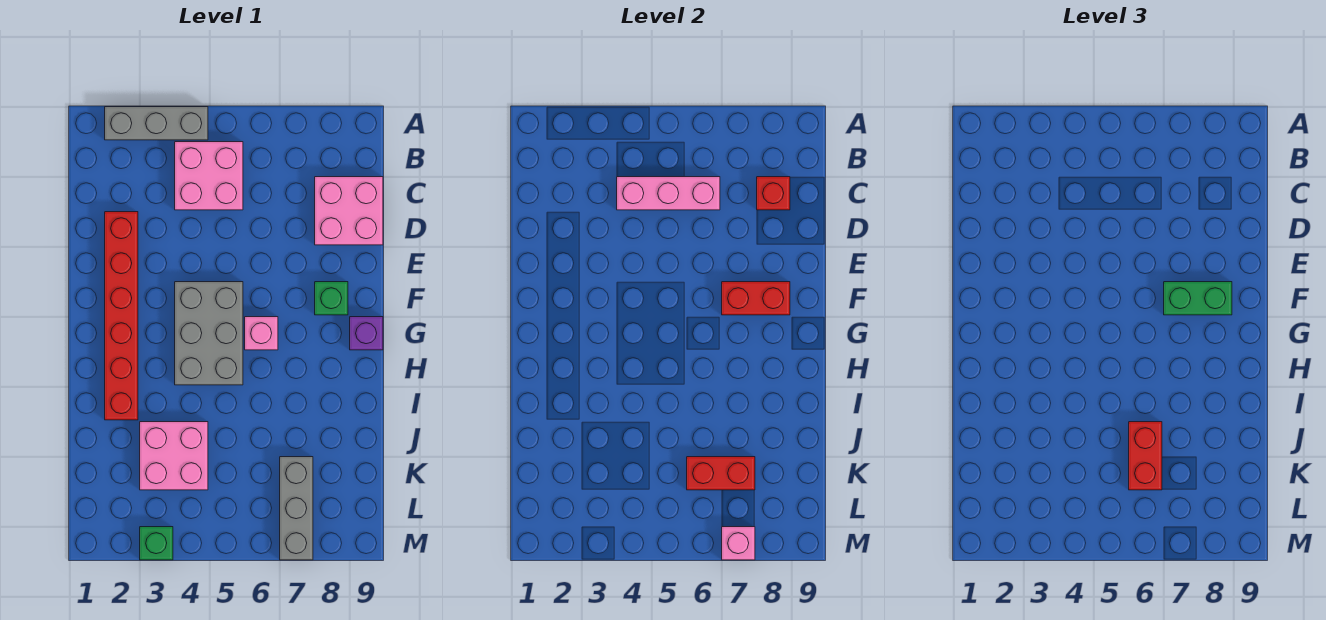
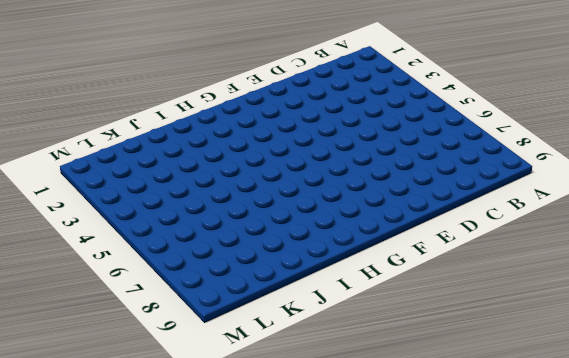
none -> grey brick A2:A4 level 1
none -> pink brick B4:C5 level 1
none -> pink brick C8:D9 level 1

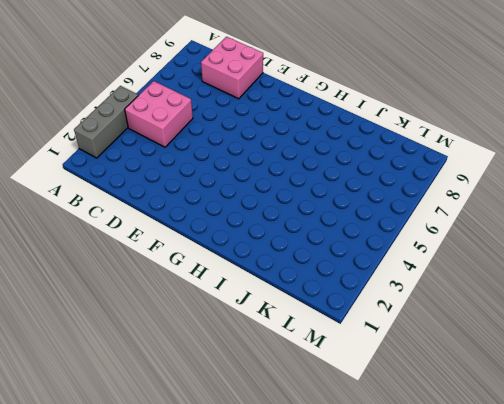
none -> red brick D2:I2 level 1
none -> grey brick F4:H5 level 1
none -> green brick F8 level 1

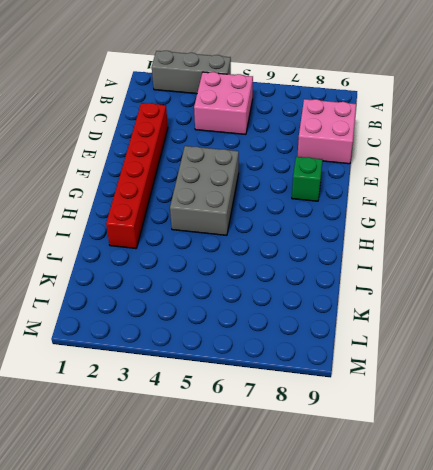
none -> pink brick G6 level 1
none -> purple brick G9 level 1
none -> pink brick J3:K4 level 1

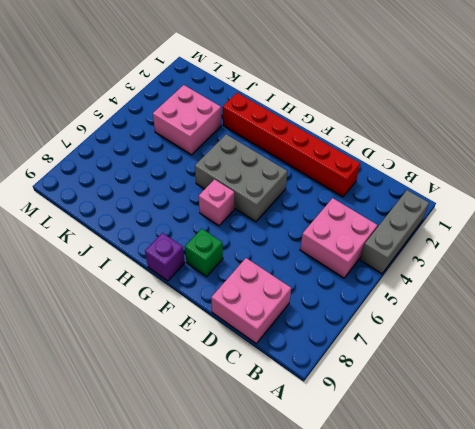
none -> grey brick K7:M7 level 1
none -> green brick M3 level 1
none -> pink brick C4:C6 level 2

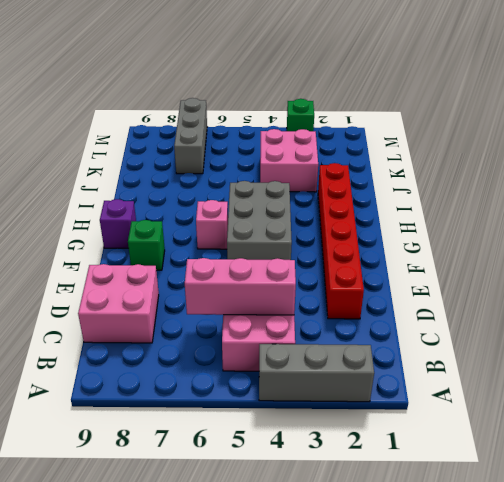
none -> red brick C8 level 2
none -> red brick F7:F8 level 2
none -> red brick K6:K7 level 2

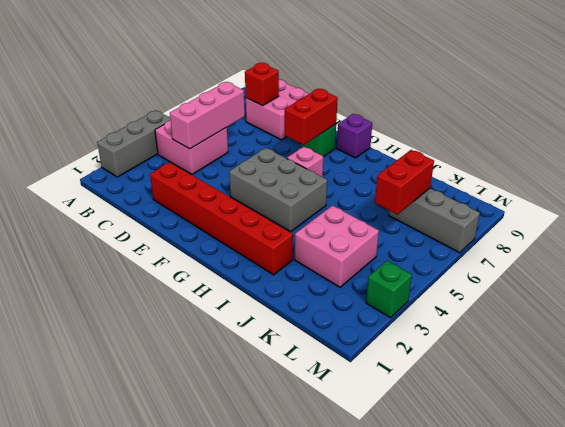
none -> pink brick M7 level 2
none -> green brick F7:F8 level 3
none -> red brick J6:K6 level 3

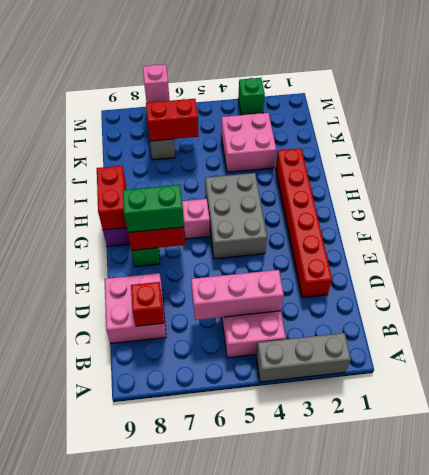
red brick G9:H9 level 2 -> red brick J6:K6 level 3

